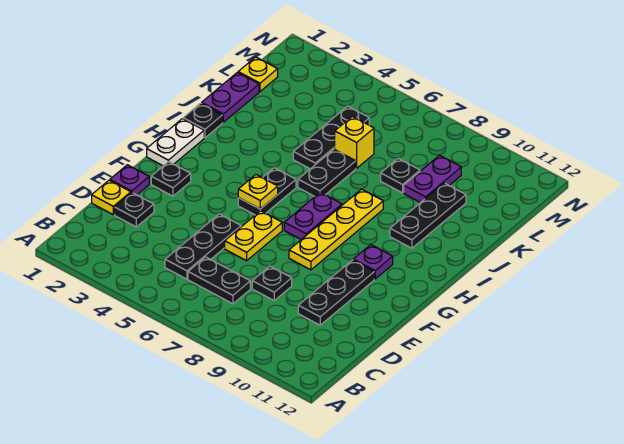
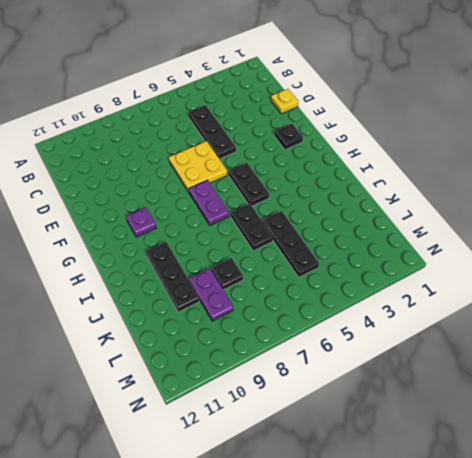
yellow plate E6:F7 level 1 -> yellow plate E6:F6 level 1
none -> black plate C6:C7 level 1
none -> black plate D2 level 1
none -> black plate D8 level 1

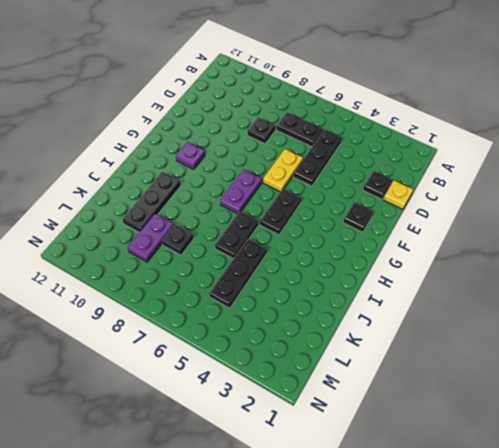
none -> black plate D10:F10 level 1
none -> purple plate E1 level 1
none -> yellow plate F8:I8 level 1

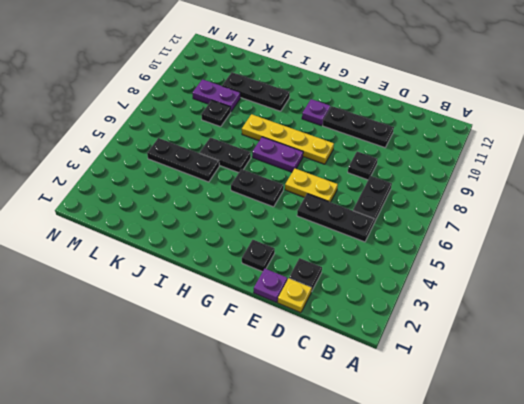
none -> white plate G1:H1 level 1
none -> black plate I1 level 1
none -> purple plate J1:K1 level 1

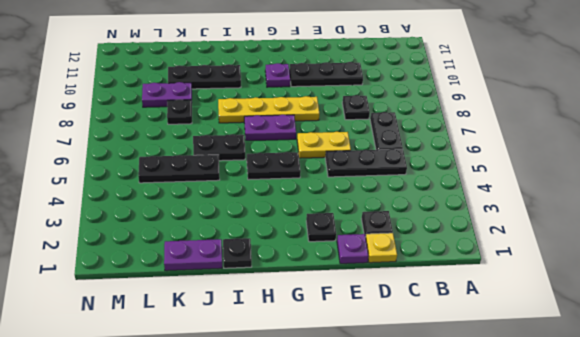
none -> white plate G1:H1 level 1
none -> yellow brick K6 level 1
none -> yellow plate L1 level 1

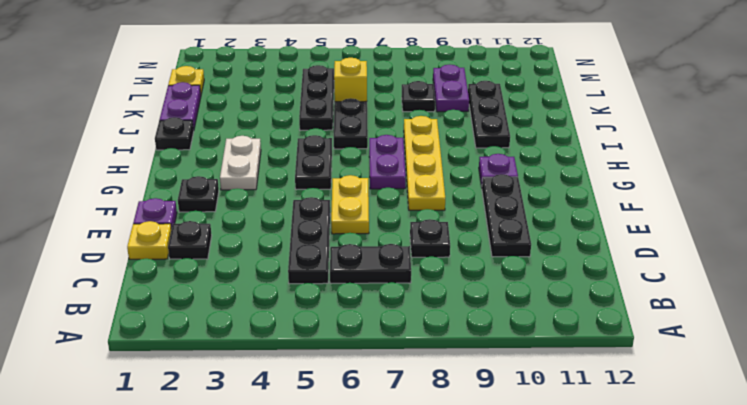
white plate G3:H3 level 1 -> white plate G1:H1 level 1
none -> yellow plate G5 level 2

